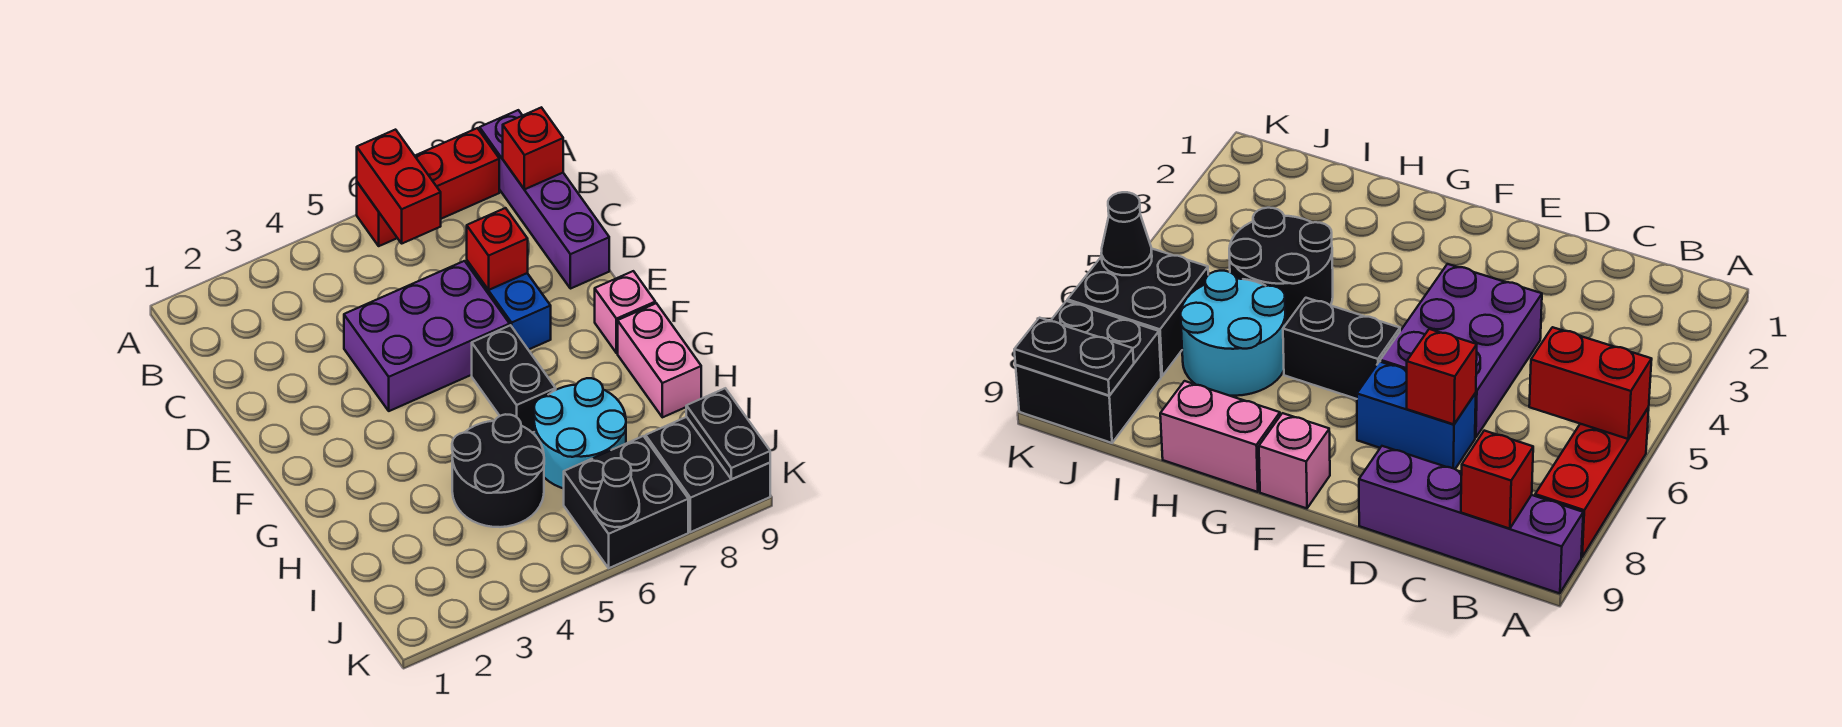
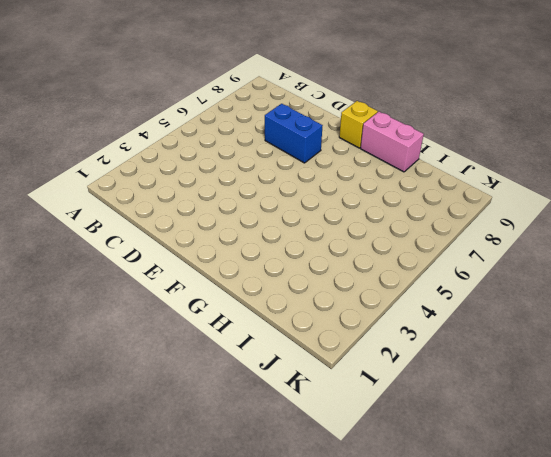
yellow brick F9 level 1 -> pink brick F9 level 1
none -> red brick A6:A8 level 1
none -> purple brick A9:D9 level 1
none -> purple brick D4:E6 level 1

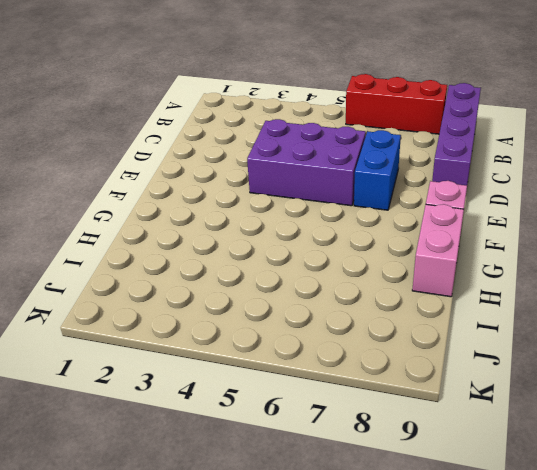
none -> black brick F6:G6 level 1
none -> black round brick H4:I5 level 1
none -> cyan round brick H6:I7 level 1

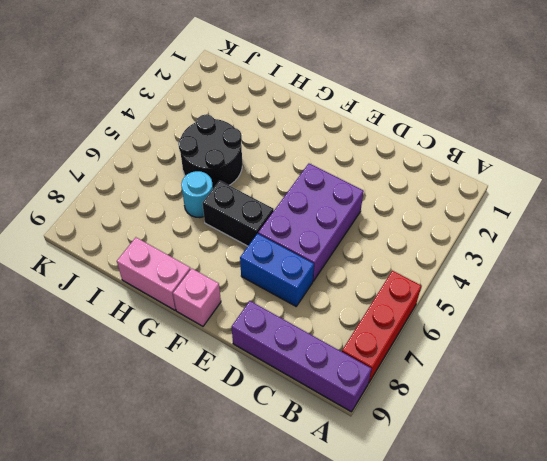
cyan round brick H6 level 1 -> cyan round brick H6:I7 level 1
none -> black brick J6:K7 level 1
none -> black brick J8:K9 level 1
none -> red brick A6:B6 level 2

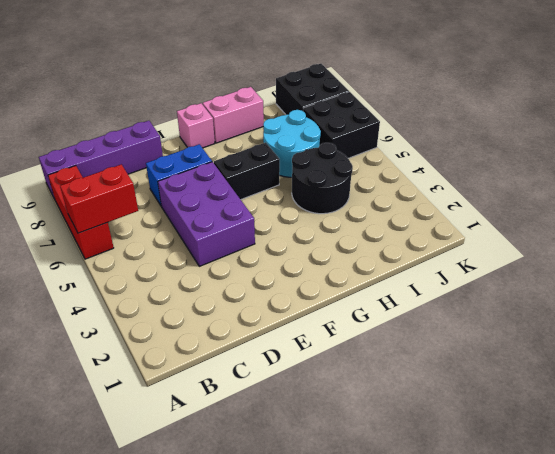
none -> red brick B9 level 2
none -> red brick D7 level 2
none -> black plate J9:K9 level 2

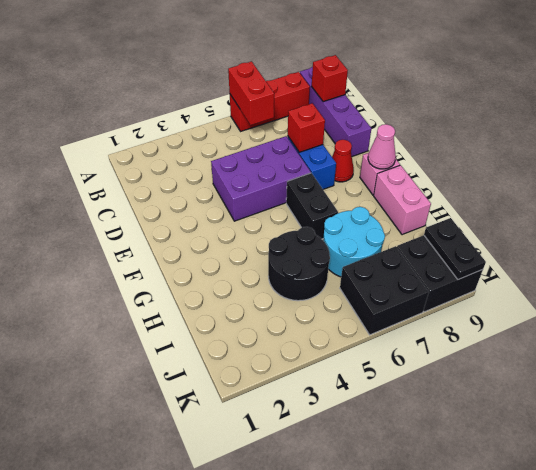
red cone E8 level 1 -> none
pink cone F9 level 2 -> none
none -> black cone K6 level 2

